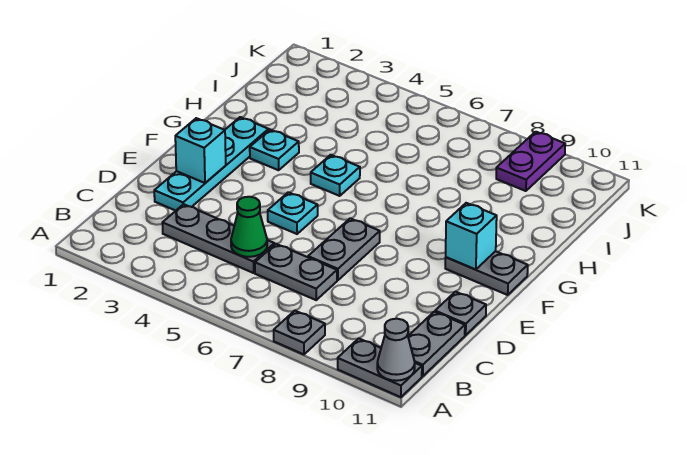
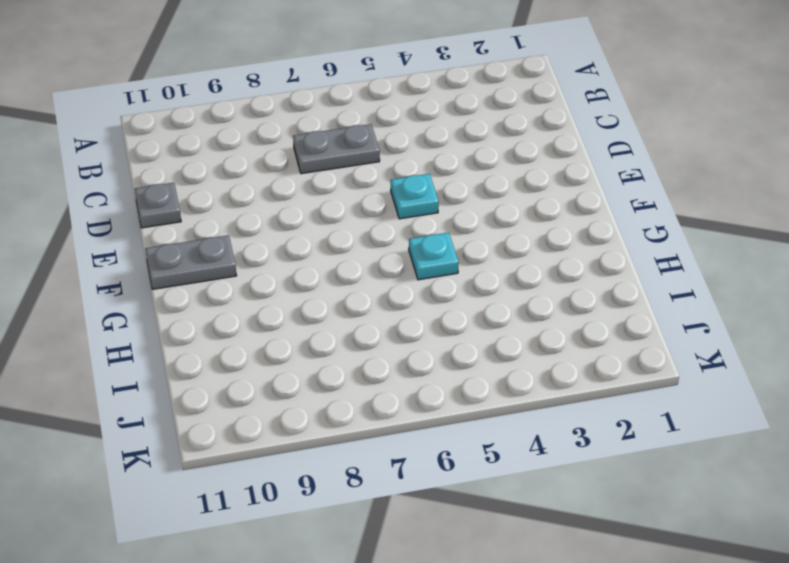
none -> grey plate A8 level 1
none -> grey plate A10:A11 level 1
none -> grey plate B11:C11 level 1

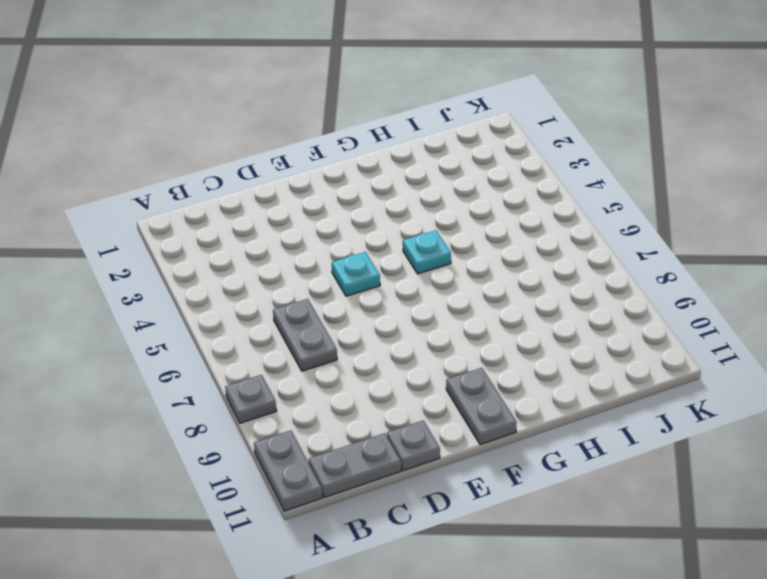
none -> grey plate C3:C5 level 1
none -> cyan plate D2:G2 level 1
none -> grey plate D7:E7 level 1

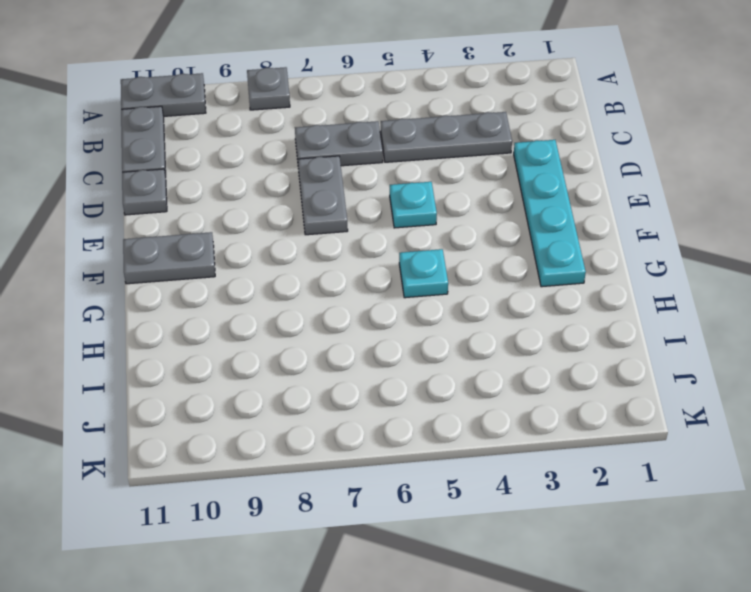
none -> cyan plate G3 level 1
none -> purple plate J9:K9 level 1
none -> grey cone A11 level 2

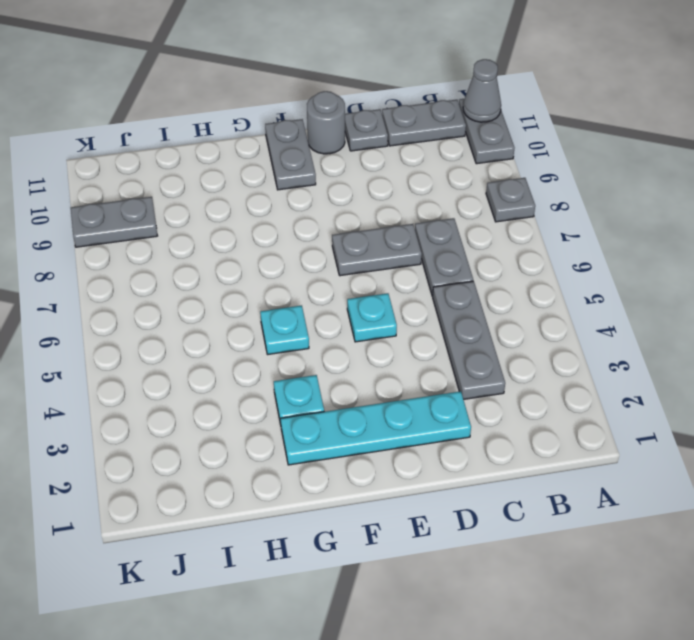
grey round brick E11 level 1 -> none
grey plate J9:K9 level 1 -> purple plate J9:K9 level 1
none -> green cone C5 level 2
none -> cyan brick E2 level 2
none -> cyan brick F10 level 2

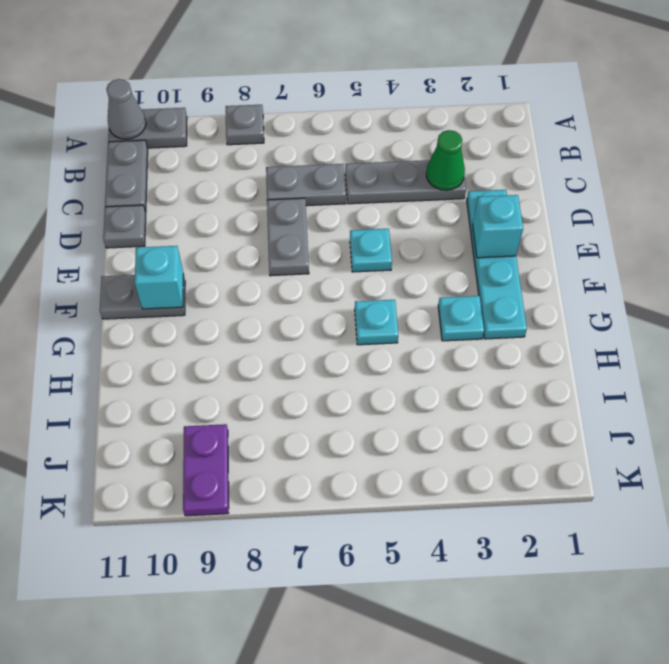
green cone C3 level 2 -> green cone C5 level 2

